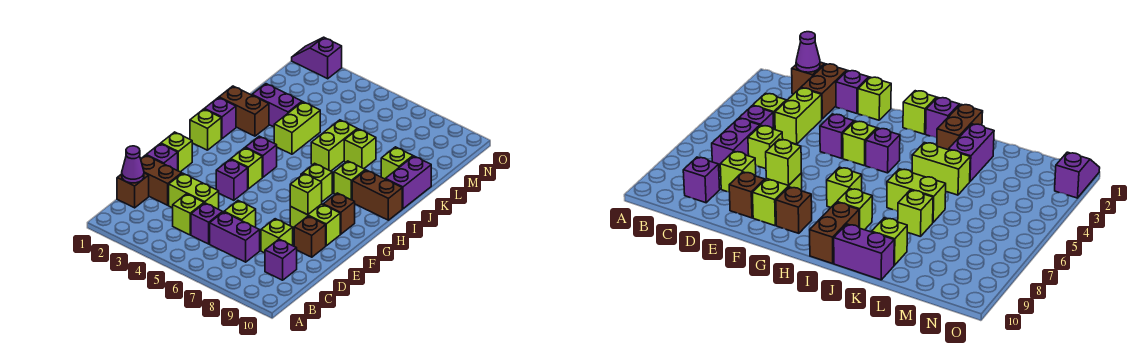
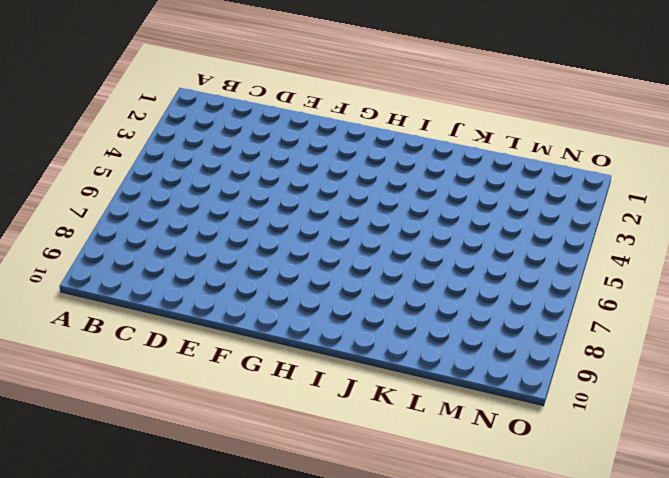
none -> brown brick C1 level 1
none -> lime brick C4 level 1
none -> purple brick C5 level 1
none -> purple brick C6:C7 level 1

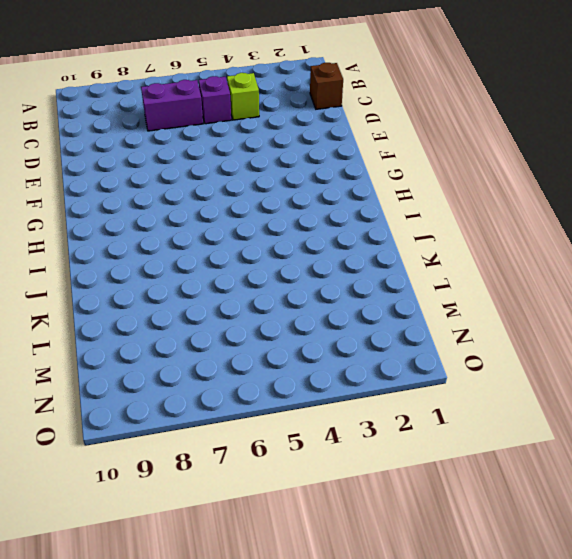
none -> purple brick C9 level 1
none -> brown brick D1:D2 level 1
none -> lime brick D3:D4 level 1
none -> lime brick D6 level 1

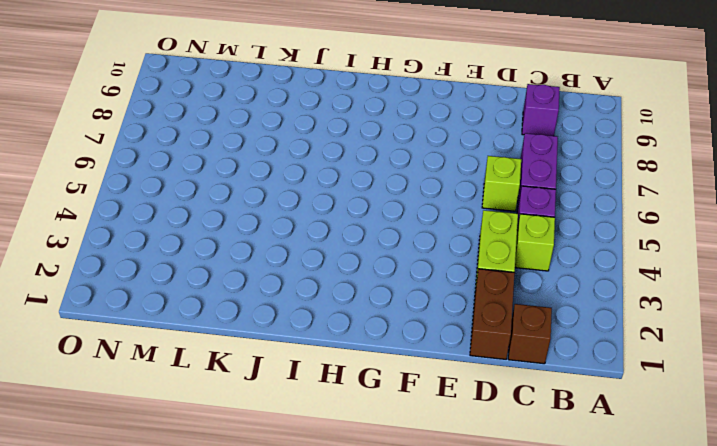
none -> lime brick D8 level 1
none -> purple brick E1 level 1
none -> brown brick E9 level 1
none -> lime brick F1 level 1

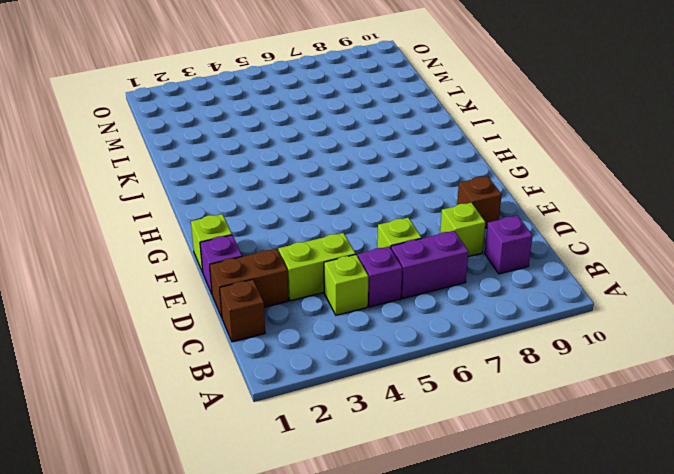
none -> purple brick F4 level 1
none -> lime brick F8:F9 level 1
none -> lime brick G4 level 1
none -> brown brick G9 level 1

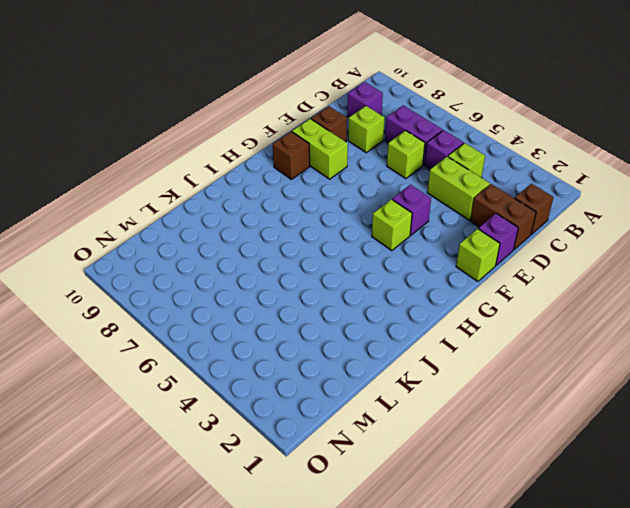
none -> lime brick H1 level 1
none -> purple brick H4 level 1
none -> lime brick H7 level 1
none -> purple brick I1 level 1

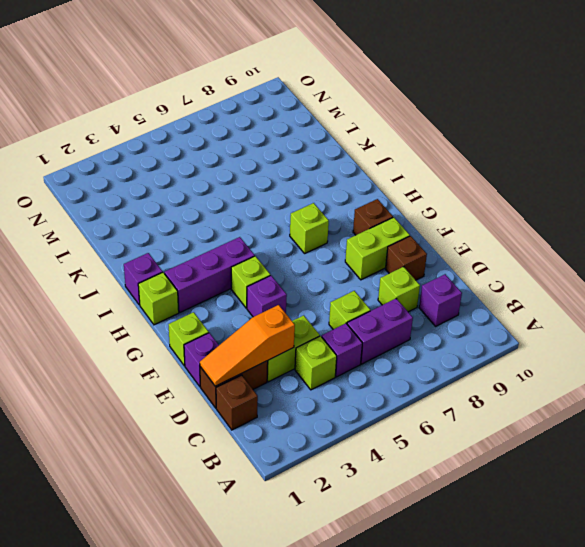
orange slope D1:D3 level 2 top 3 -> none
purple brick H2:H4 level 1 -> purple brick H4 level 1
none -> lime brick I8 level 1
none -> brown brick I9:I10 level 1
none -> brown brick J1:J2 level 1
none -> lime brick J4:K4 level 1

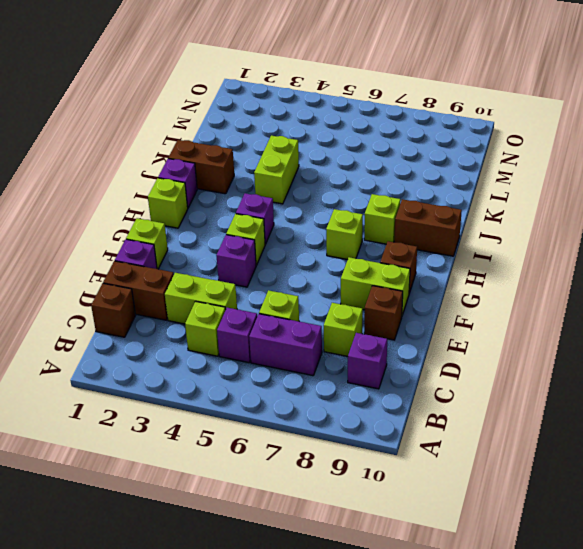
none -> lime brick J6:K6 level 1
none -> purple brick J10:K10 level 1
none -> purple brick K2:K3 level 1
none -> lime brick K7 level 1

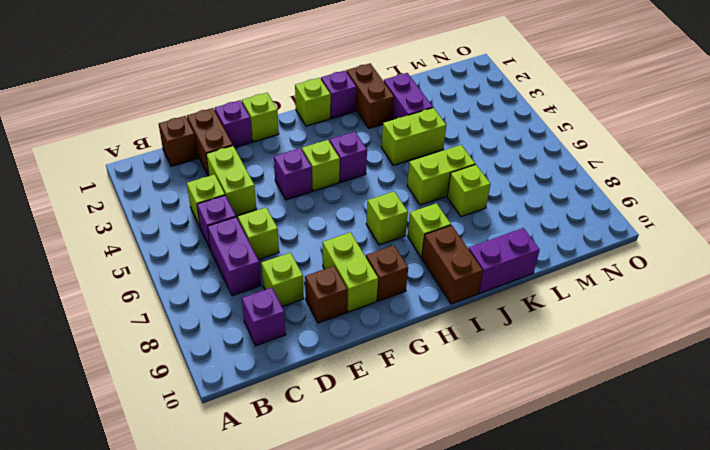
none -> lime brick K9 level 1
none -> purple slope O1:O2 level 1 top 2
none -> purple cone C1 level 2
none -> lime brick F8 level 2

